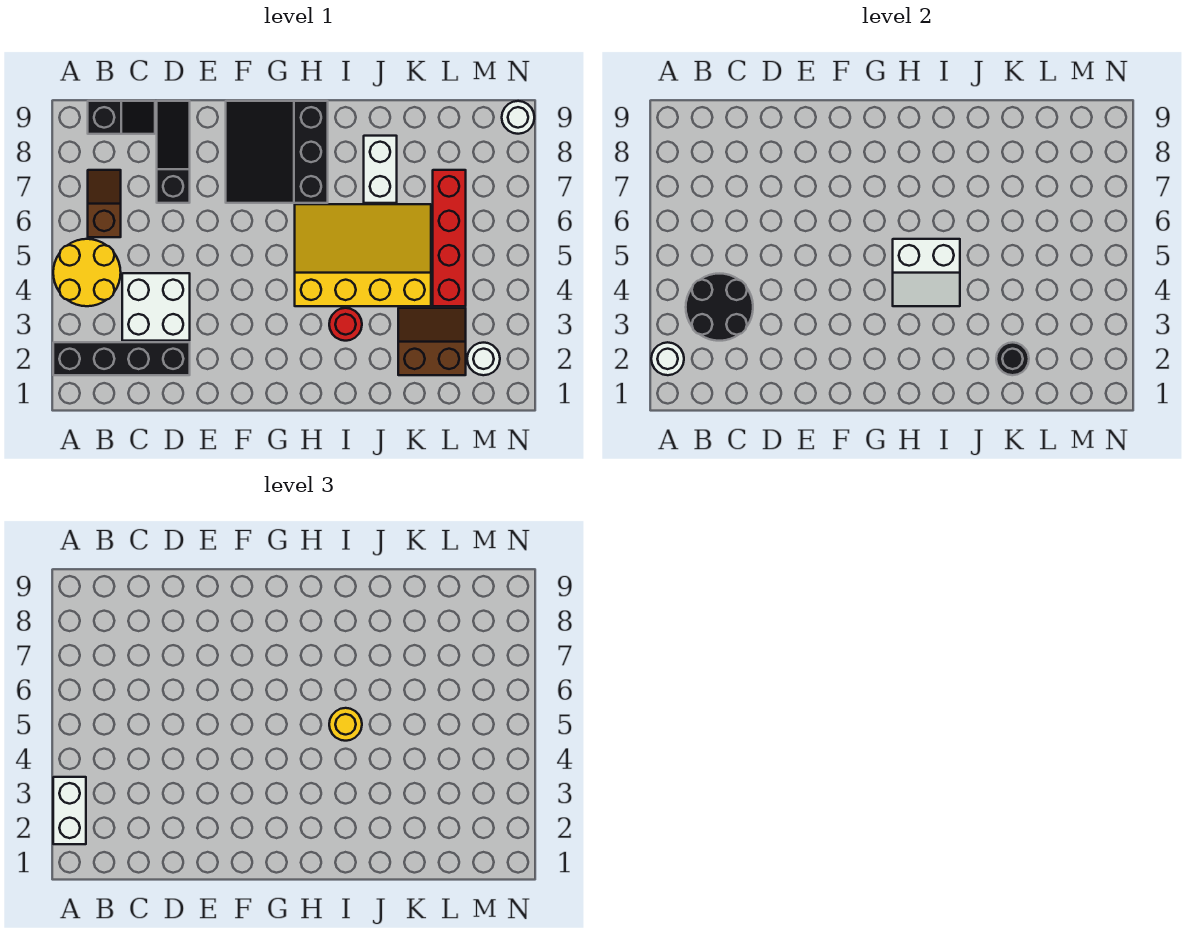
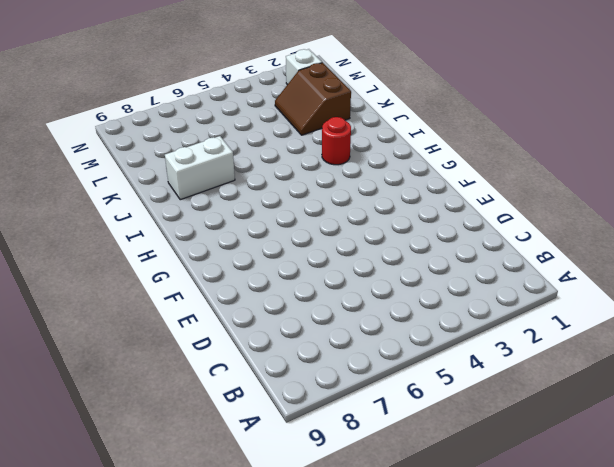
white brick M2 level 1 -> white round brick M2 level 1
none -> black brick A2:D2 level 1
none -> yellow round brick A4:B5 level 1
none -> brown slope B6:B7 level 1 top 6

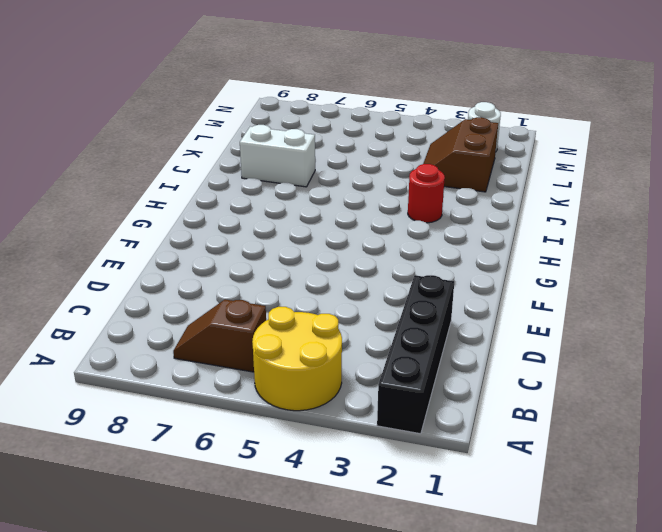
none -> black slope B9:C9 level 1 top B
none -> white brick C3:D4 level 1
none -> black slope D7:D9 level 1 top 7

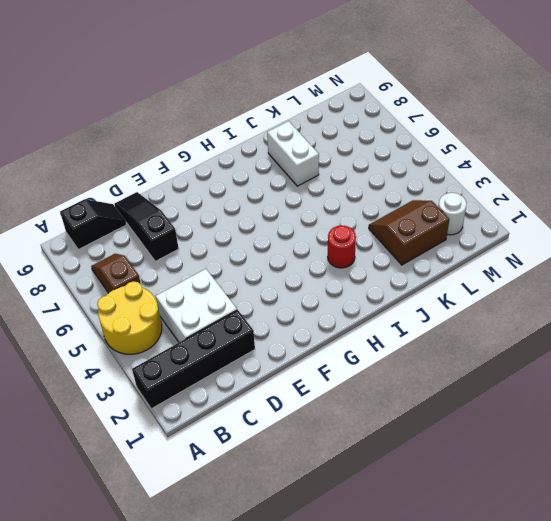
none -> black slope F7:H9 level 1 top H
none -> yellow slope H4:K6 level 1 top 4
none -> red brick L4:L7 level 1

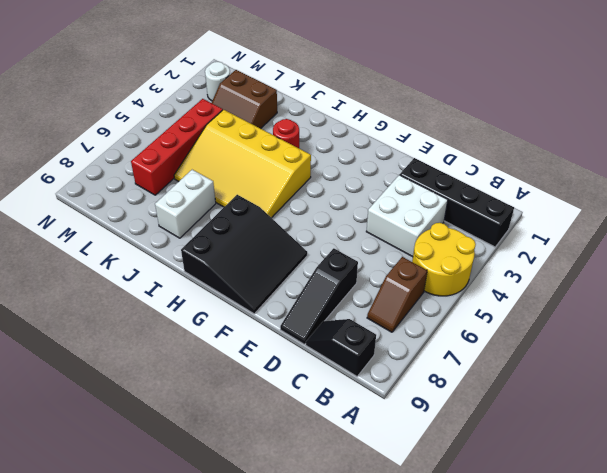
none -> white round brick N9 level 1
none -> white round brick A2 level 2
none -> black round brick B3:C4 level 2

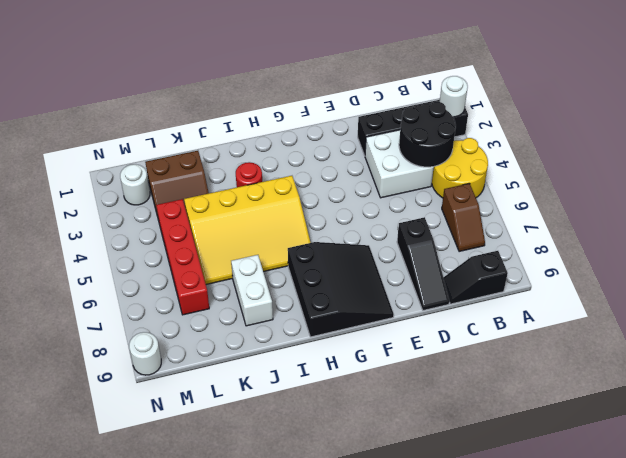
none -> white slope H4:I5 level 2 top 5
none -> black round brick K2 level 2
none -> white brick A2:A3 level 3

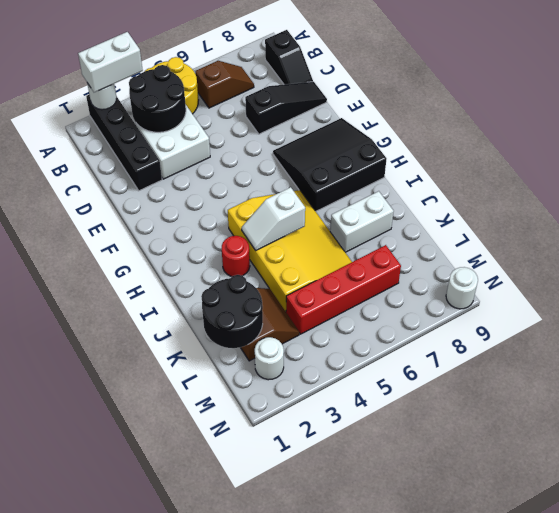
white slope I4:I5 level 2 top 5 -> white slope H4:I5 level 2 top 5
black round brick K1:L2 level 2 -> black round brick K2 level 2
none -> yellow round brick I5 level 3

